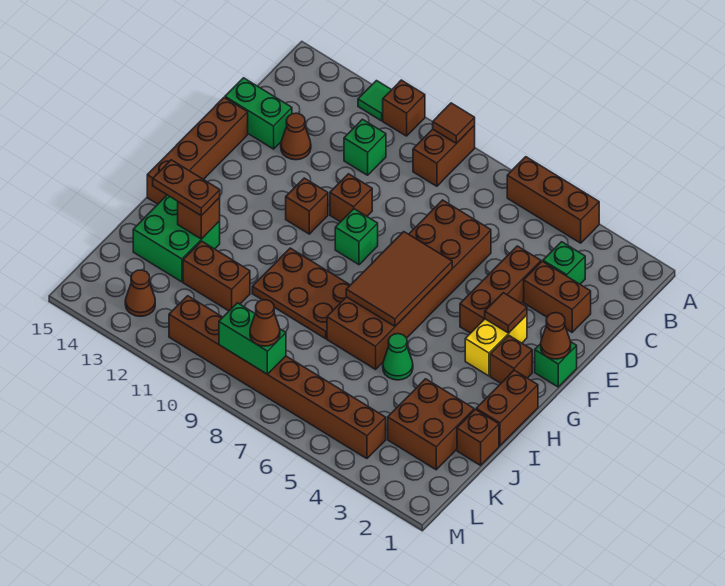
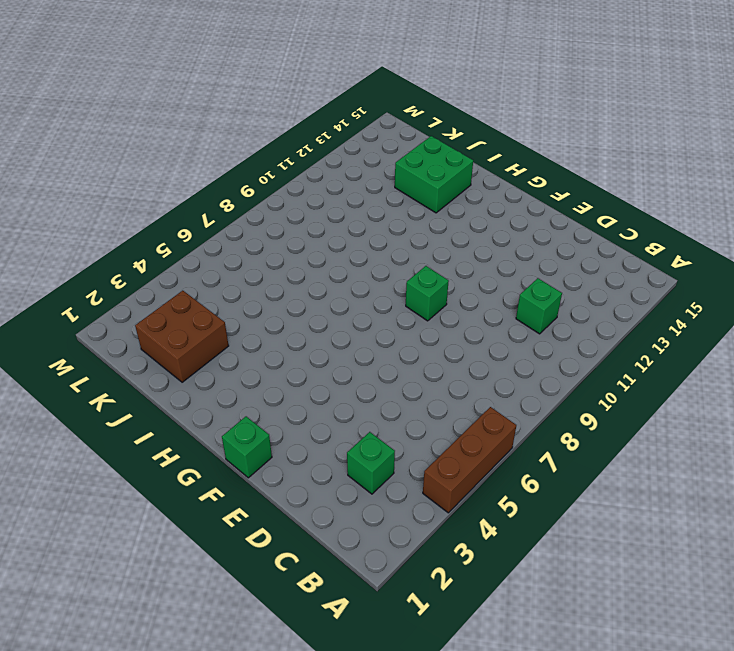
none -> brown brick A9:B9 level 1
none -> brown brick A11 level 1
none -> green tile A12 level 1
none -> brown brick D2:D3 level 1

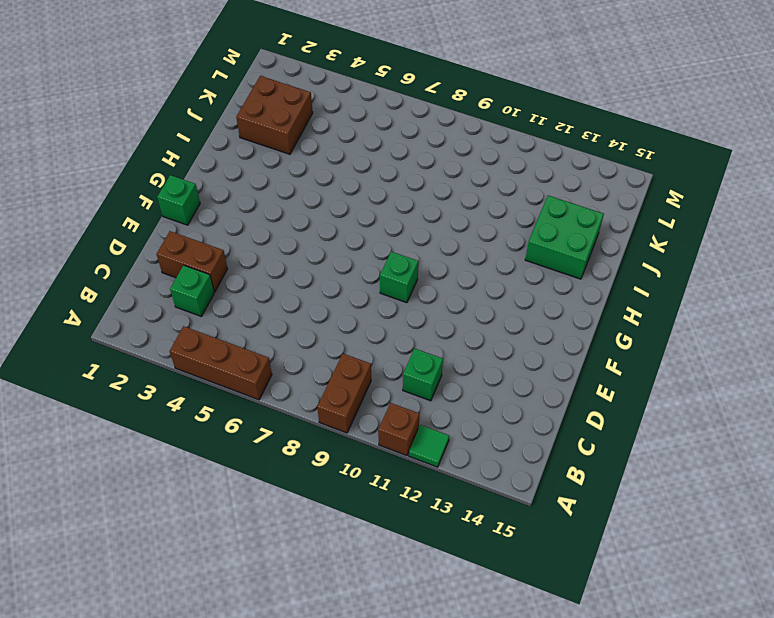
none -> brown brick D4:F4 level 1
none -> brown brick D6:I7 level 1
none -> brown cone D13 level 1
none -> green brick D14:D15 level 1

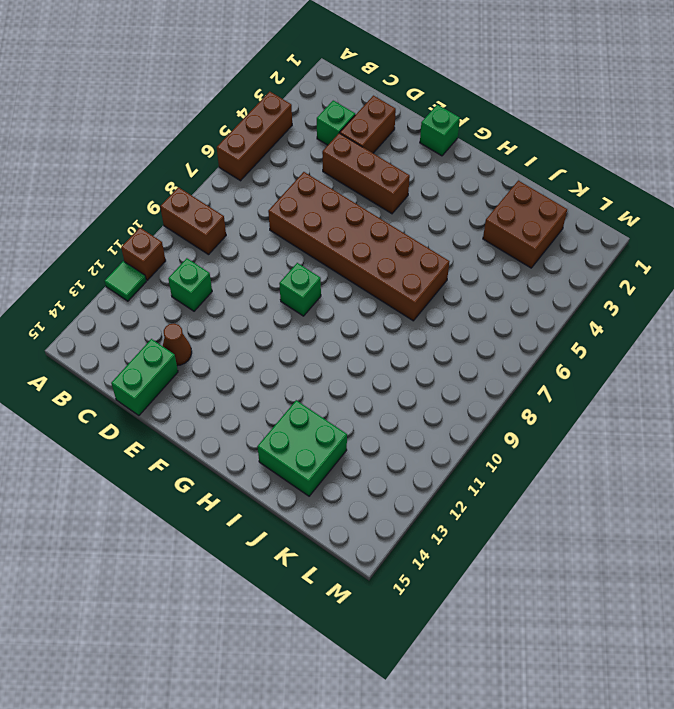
none -> brown brick E10 level 1
none -> brown brick E15:H15 level 1
none -> yellow brick F3:G3 level 1
none -> brown brick F11 level 1

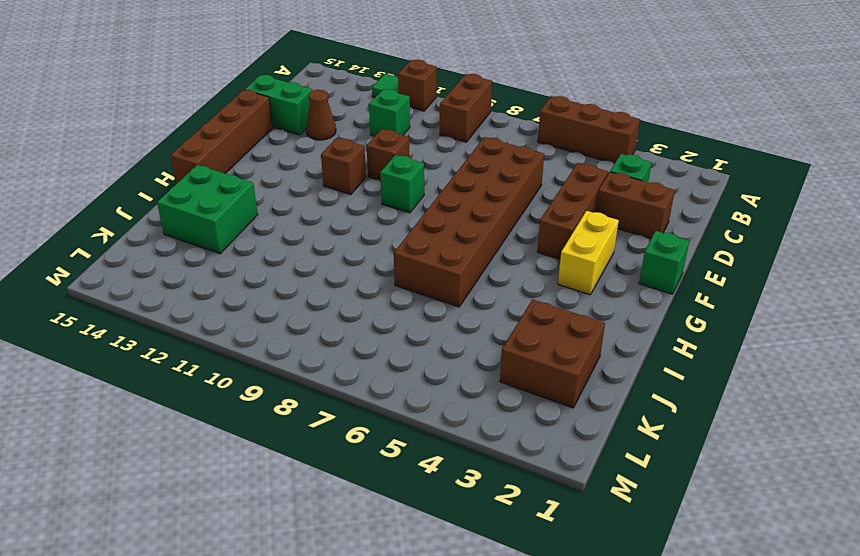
none -> brown brick G2 level 1
none -> brown brick H1:I1 level 1
none -> brown plate H8:I10 level 1
none -> green cone I5 level 1

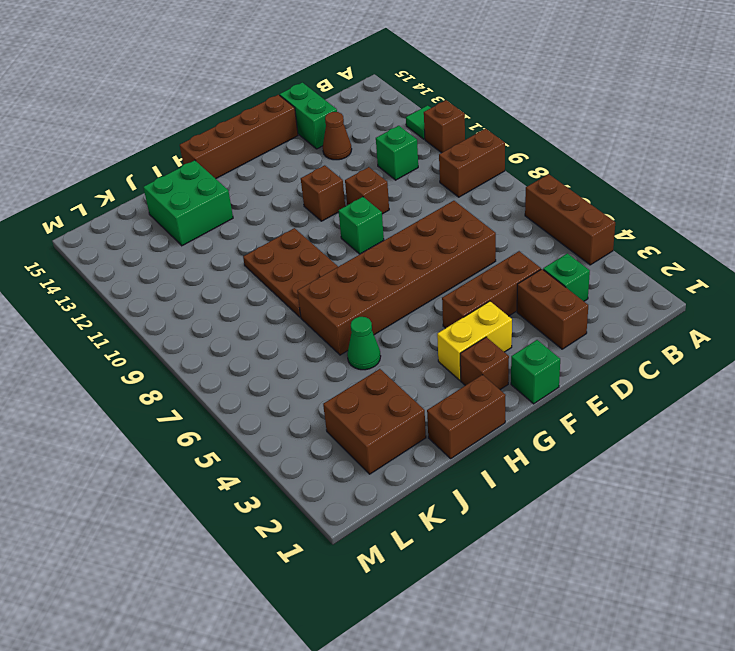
none -> brown brick J1 level 1
none -> brown brick J11:J12 level 1
none -> brown brick L4:L11 level 1
none -> brown cone L13 level 1

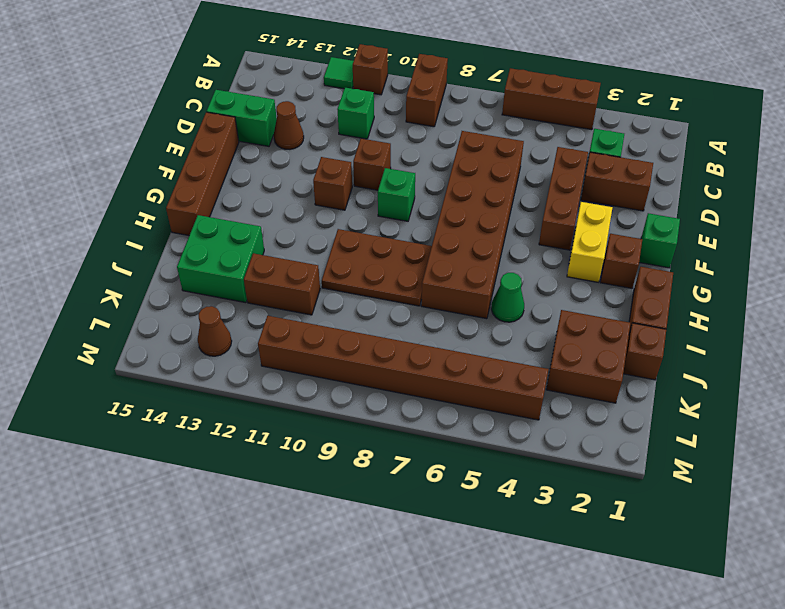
none -> brown tile A9 level 2
none -> brown cone F1 level 2
none -> brown tile F3 level 2
none -> brown tile F6:H7 level 2

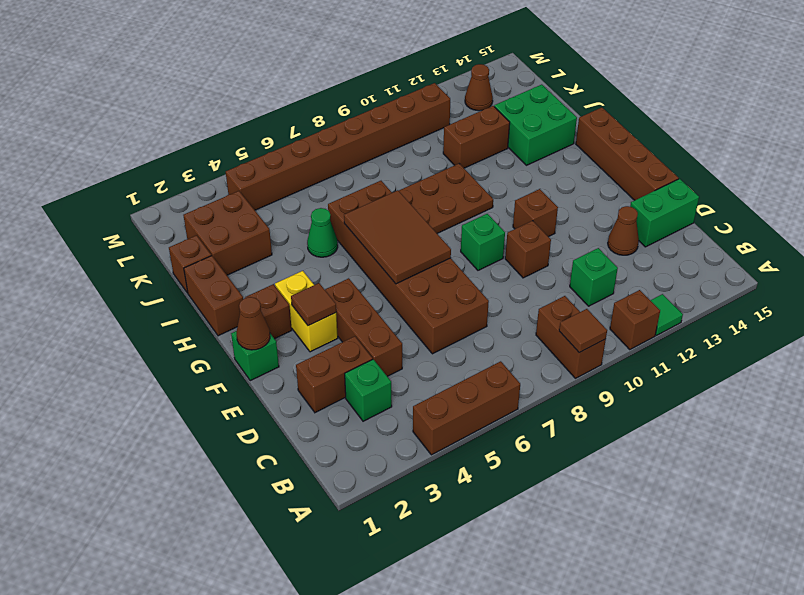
none -> brown brick I13 level 2
none -> green brick L8:L9 level 2
none -> brown plate I13:I14 level 3
none -> brown cone L8 level 3

